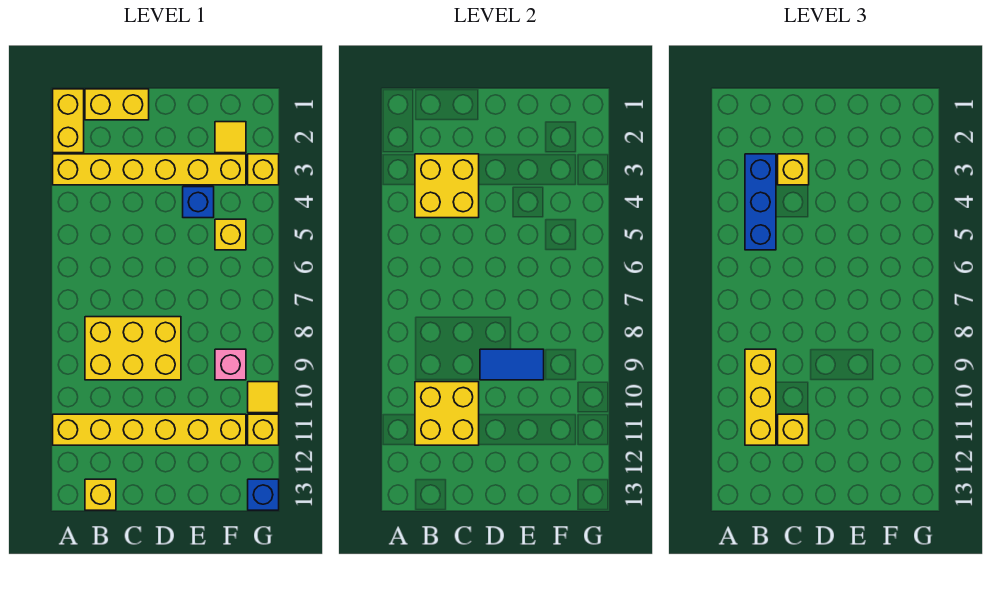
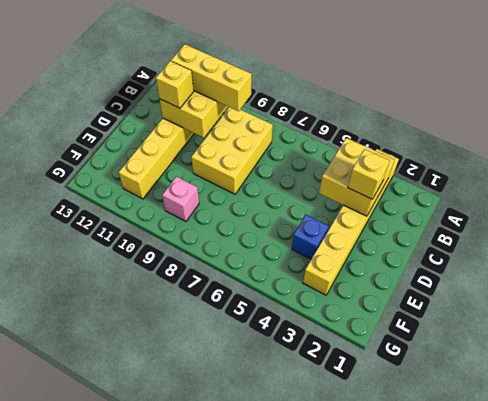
none -> yellow brick A1:A2 level 1
none -> yellow brick B1:C1 level 1
none -> yellow brick B13 level 1

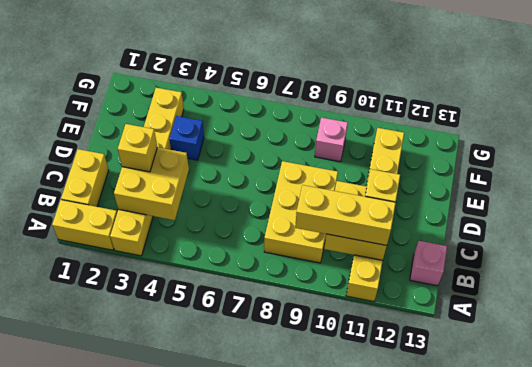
pink brick B13 level 1 -> yellow brick B13 level 1
none -> yellow tile F2 level 1
none -> yellow brick F5 level 1
none -> yellow brick G3 level 1

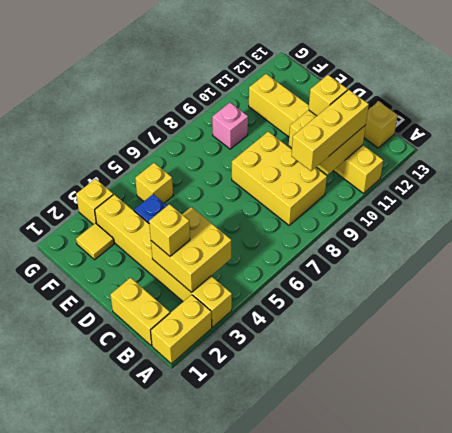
none -> yellow tile G10 level 1
none -> yellow brick G11 level 1
none -> blue brick G13 level 1

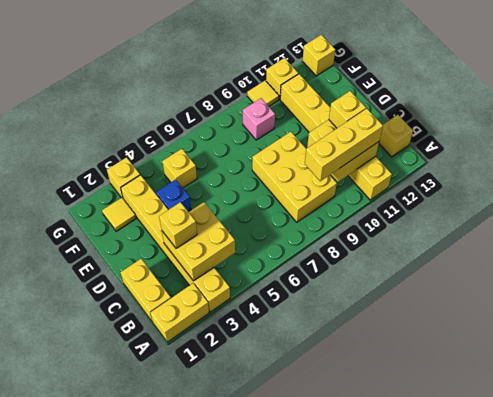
yellow brick G13 level 1 -> blue brick G13 level 1
none -> blue tile D9:E9 level 2
none -> blue brick B3:B5 level 3

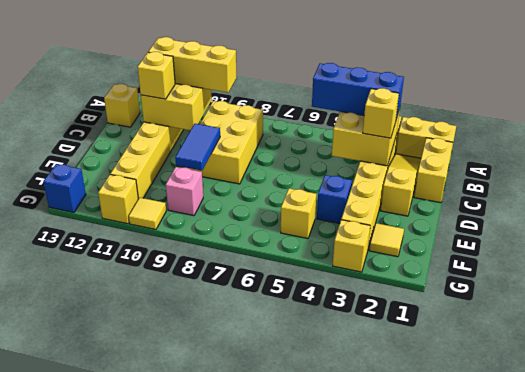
yellow slope B2:D2 level 1 top D -> none

